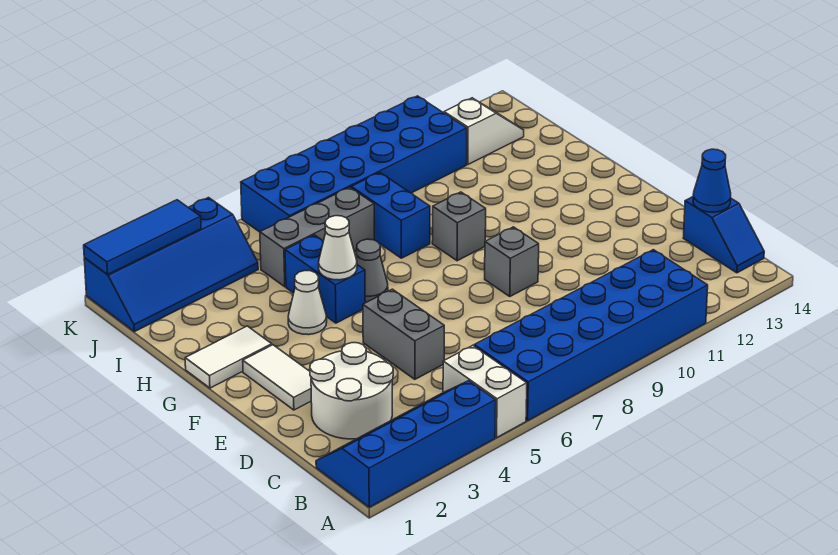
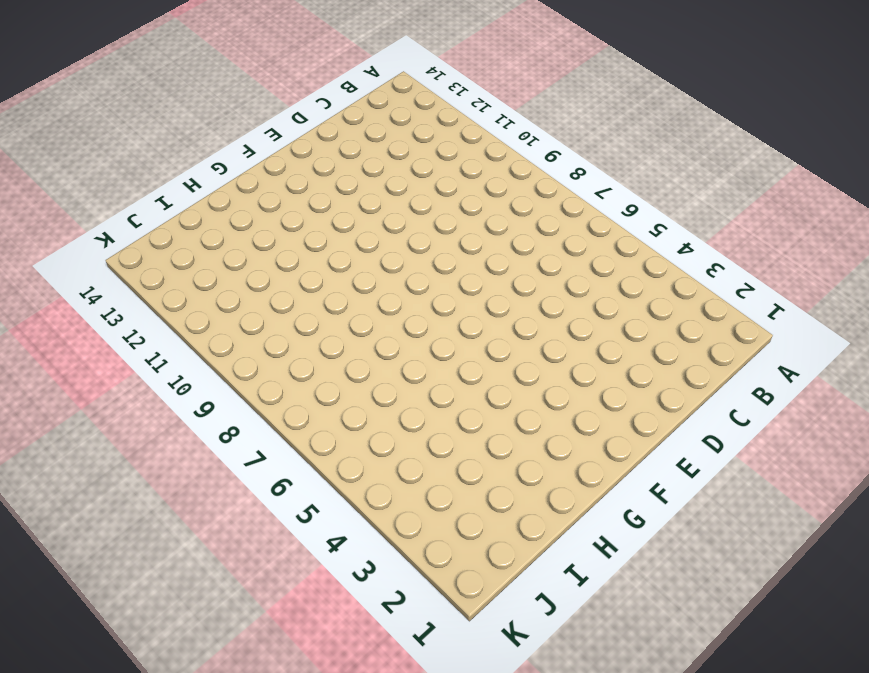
none -> blue slope A1:B4 level 1 top A
none -> white brick A5:B5 level 1
none -> blue brick A6:B11 level 1

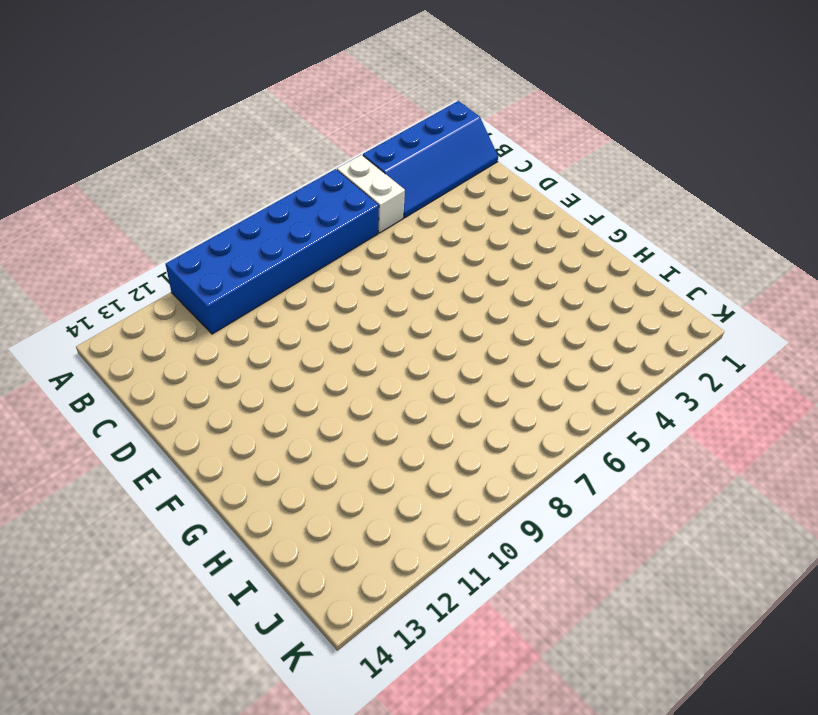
none -> blue slope B14:C14 level 1 top C
none -> white round brick C2:D3 level 1
none -> grey brick D5:E5 level 1

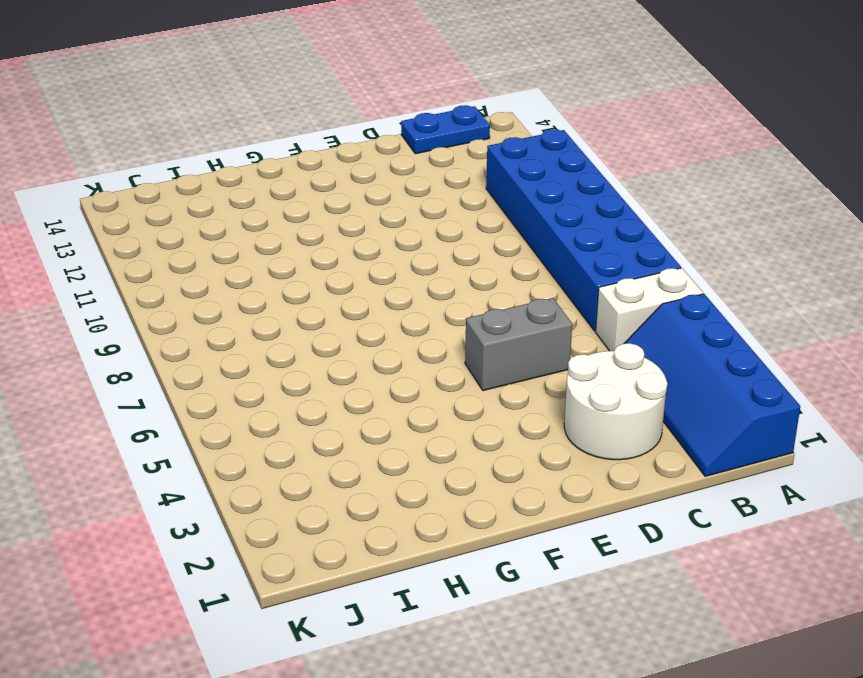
blue plate B14:C14 level 1 -> blue slope B14:C14 level 1 top C
none -> white tile E2:F2 level 1
none -> grey brick E9 level 1
none -> white tile G1:G2 level 1

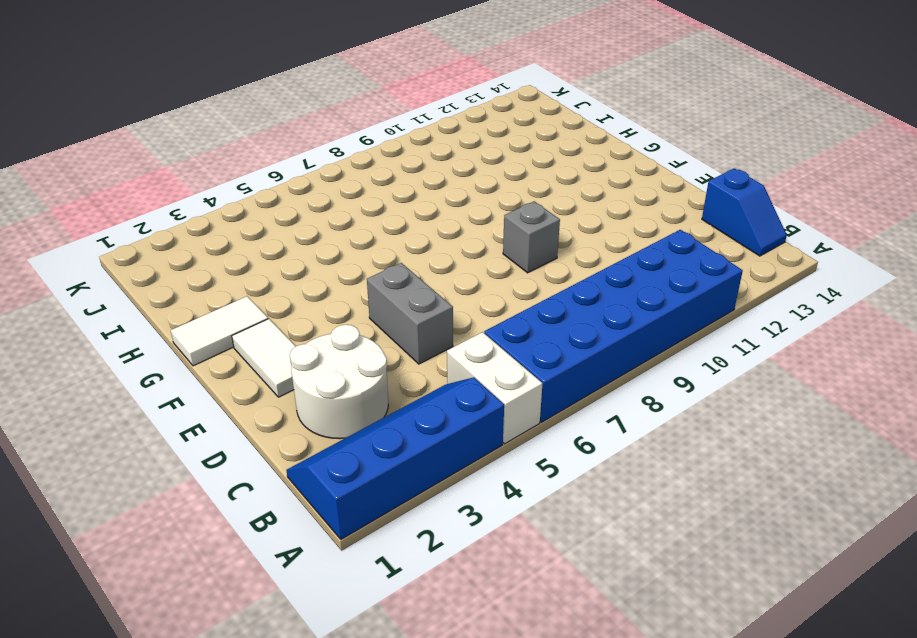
none -> white cone G4 level 1
none -> blue brick G5:H5 level 1
none -> grey cone G6 level 1

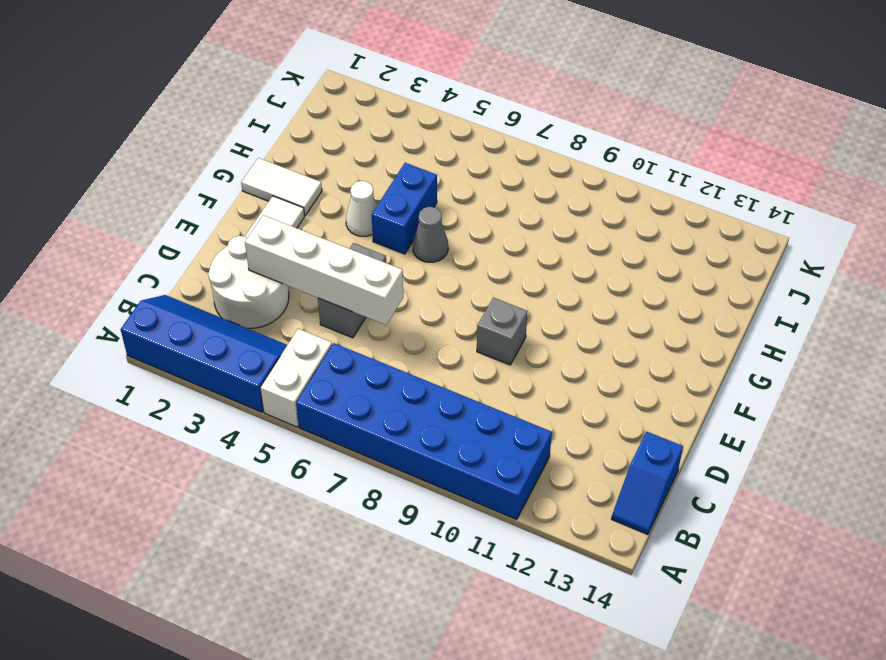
white brick D3:D6 level 2 -> none
none -> grey brick G9 level 1
none -> blue brick H8:I8 level 1
none -> grey brick I5:I7 level 1

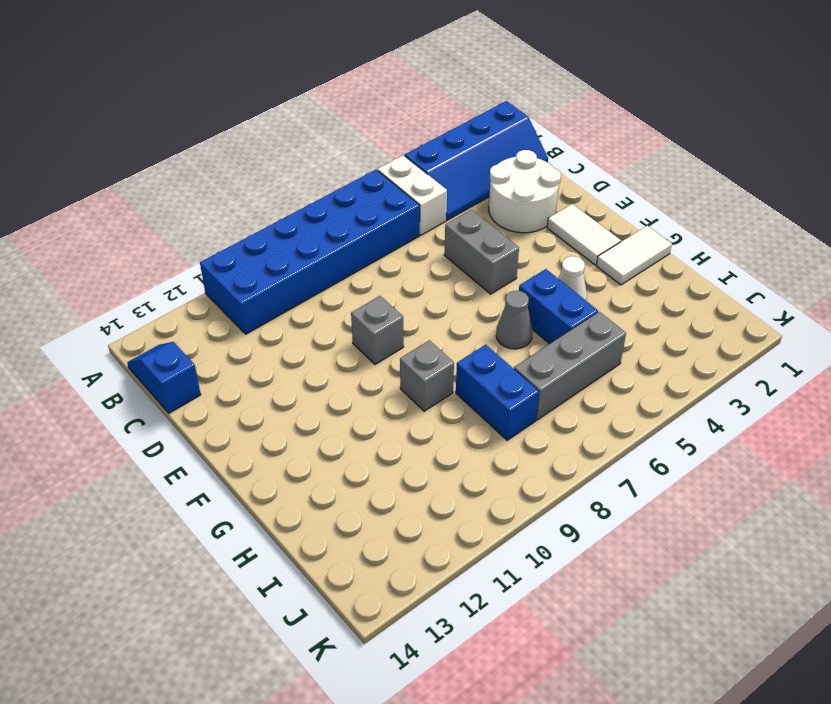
none -> blue slope J1:K4 level 1 top K
none -> blue brick J6:K11 level 1
none -> white slope J12:J13 level 1 top 12

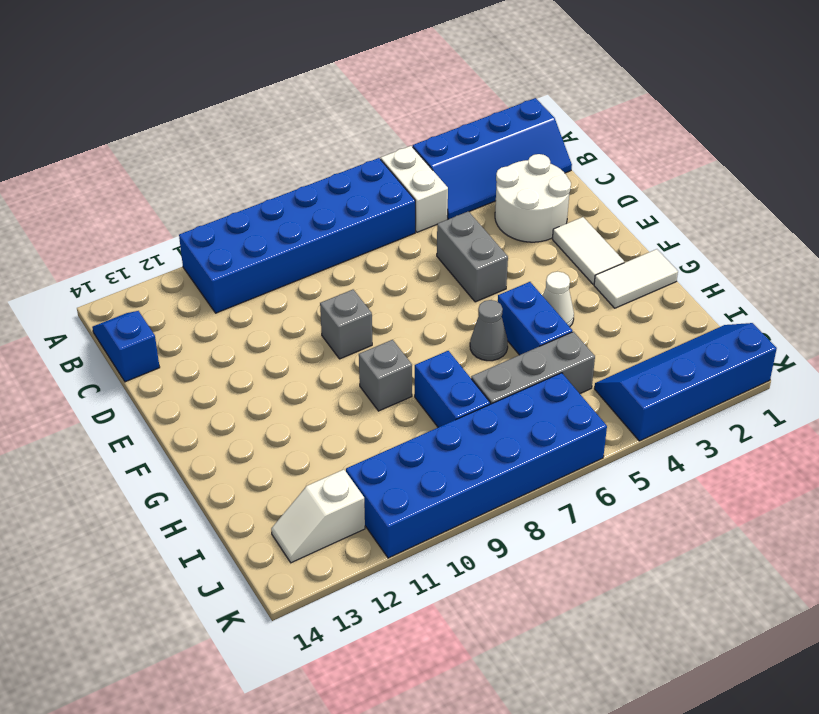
none -> blue cone C14 level 2
none -> white cone G5 level 2
none -> blue tile K1:K3 level 2

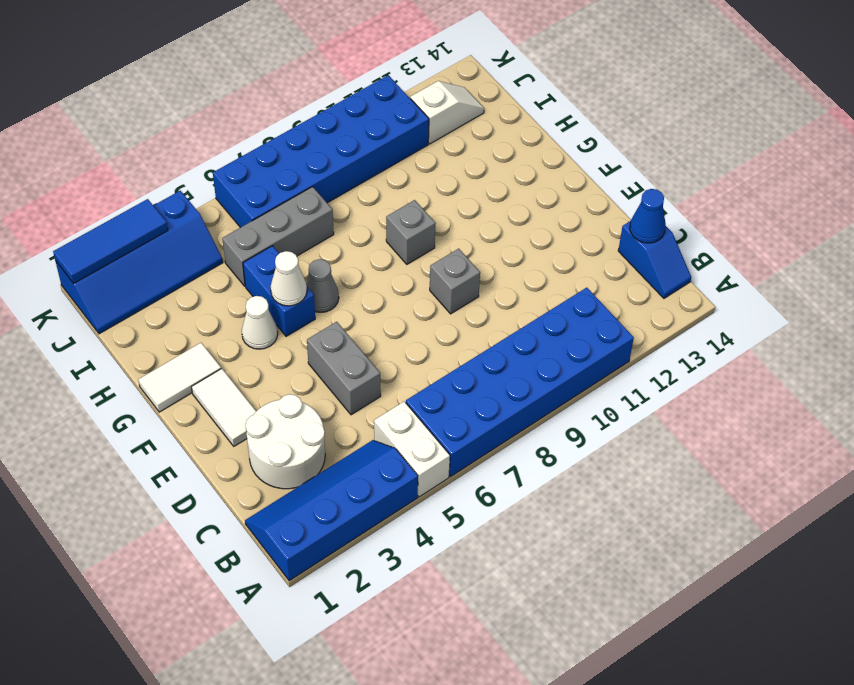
none -> blue brick H8:I8 level 1

